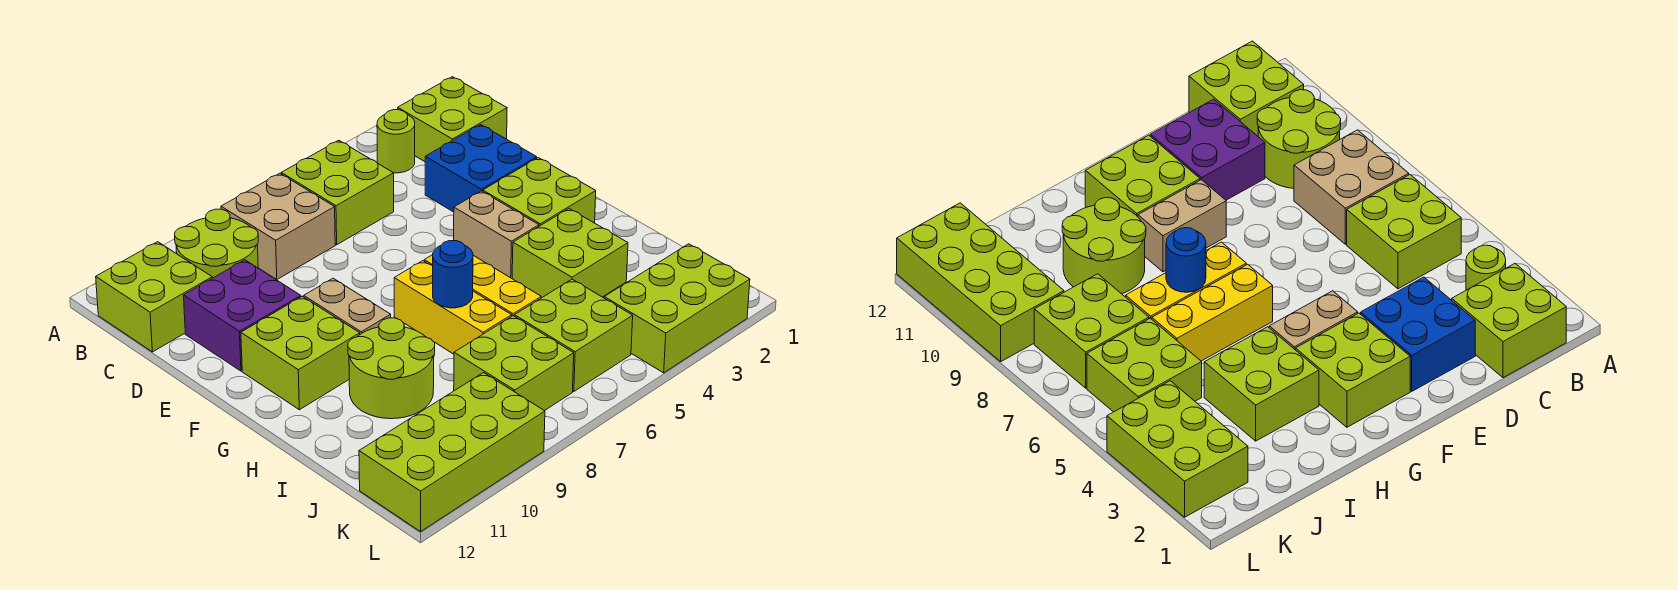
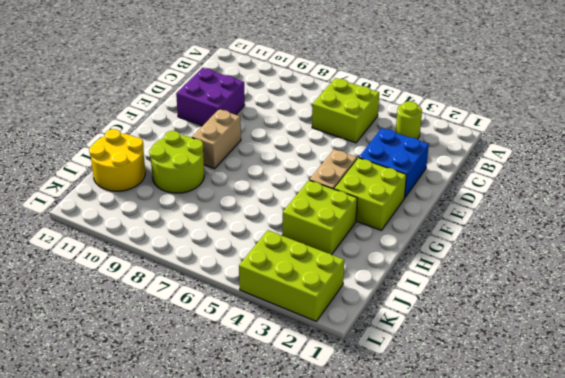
yellow round brick I11:J12 level 1 -> none
none -> lime brick B1:C2 level 1
none -> tan brick B7:C8 level 1
none -> lime round brick B9:C10 level 1

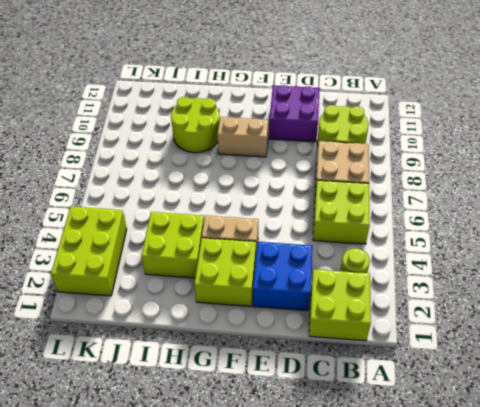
none -> lime brick B11:C12 level 1
none -> lime brick F10:G11 level 1
none -> yellow brick G6:I6 level 1

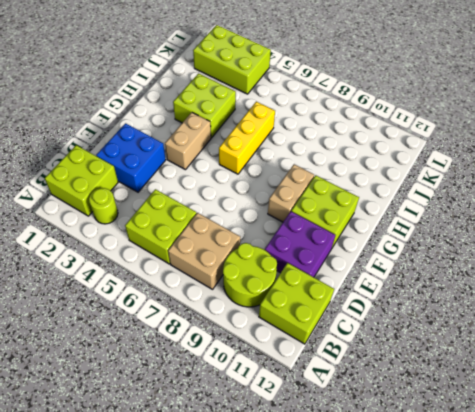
none -> lime brick F2:G3 level 1
none -> yellow brick G7:I7 level 1
none -> lime round brick H9:I10 level 1

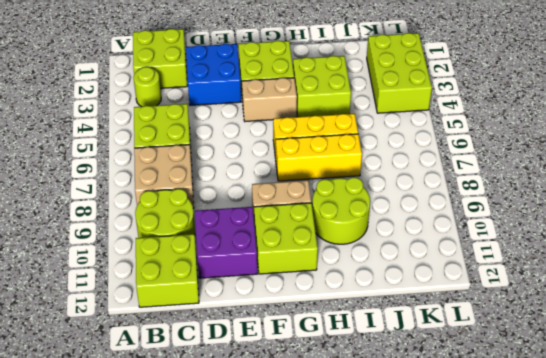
none -> lime brick J5:K6 level 1
none -> lime brick J7:K8 level 1
none -> lime brick K9:L12 level 1

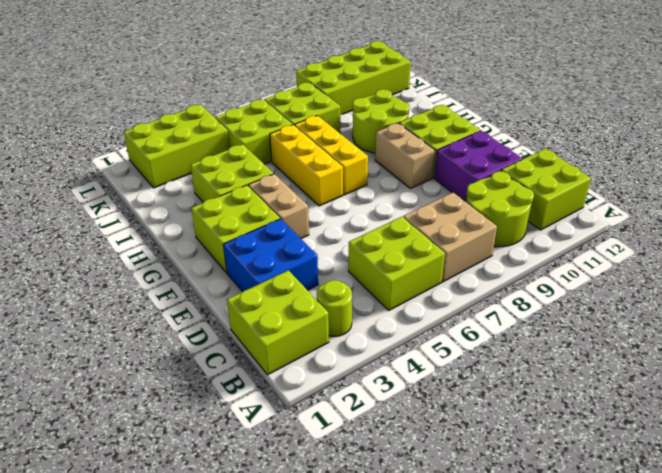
none -> blue round brick H7 level 2

